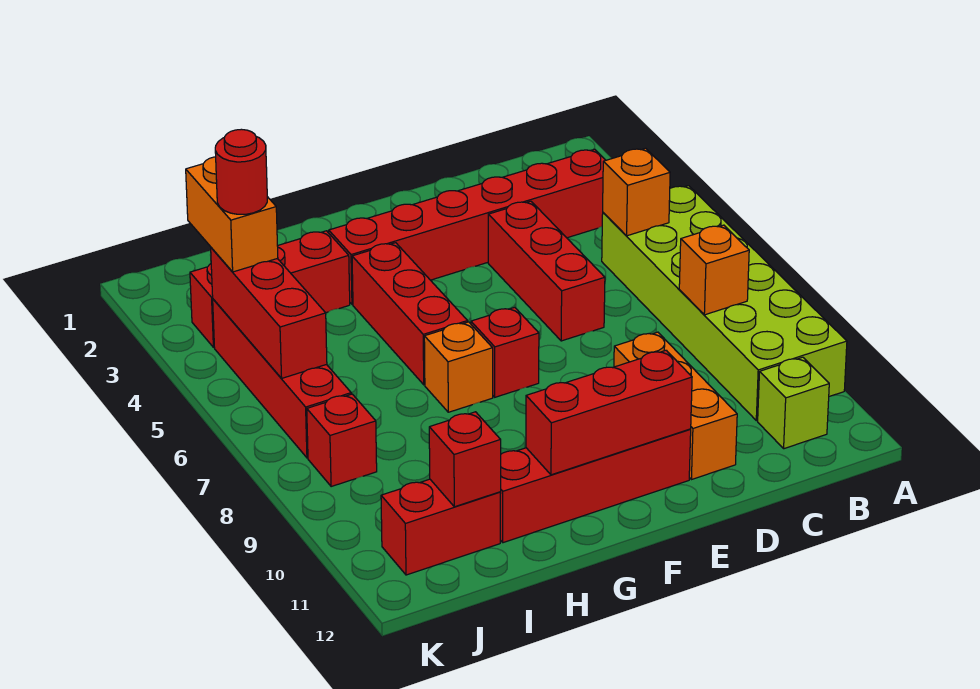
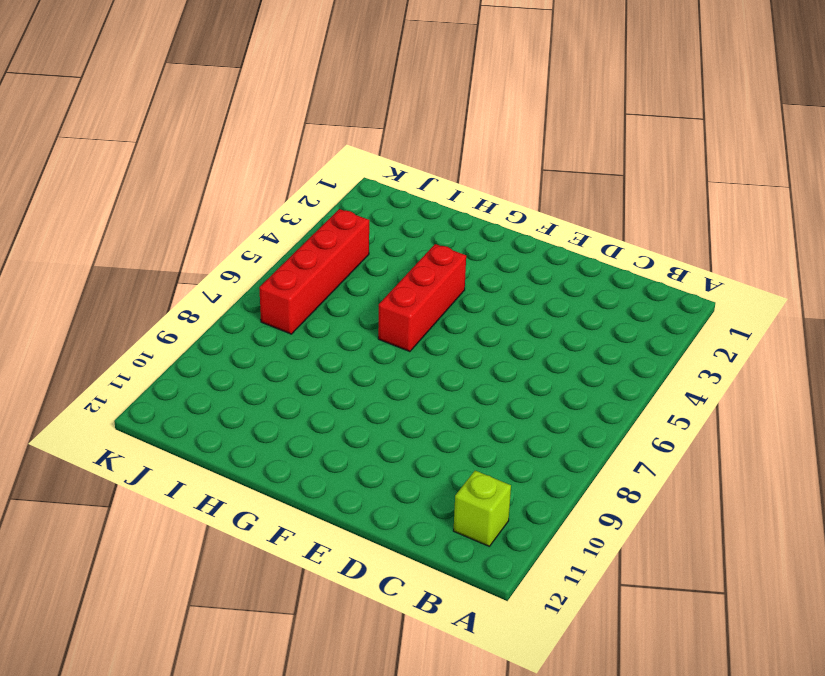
none -> lime brick A5:B10 level 1
none -> red brick B3:G3 level 1
none -> red brick D4:D6 level 1

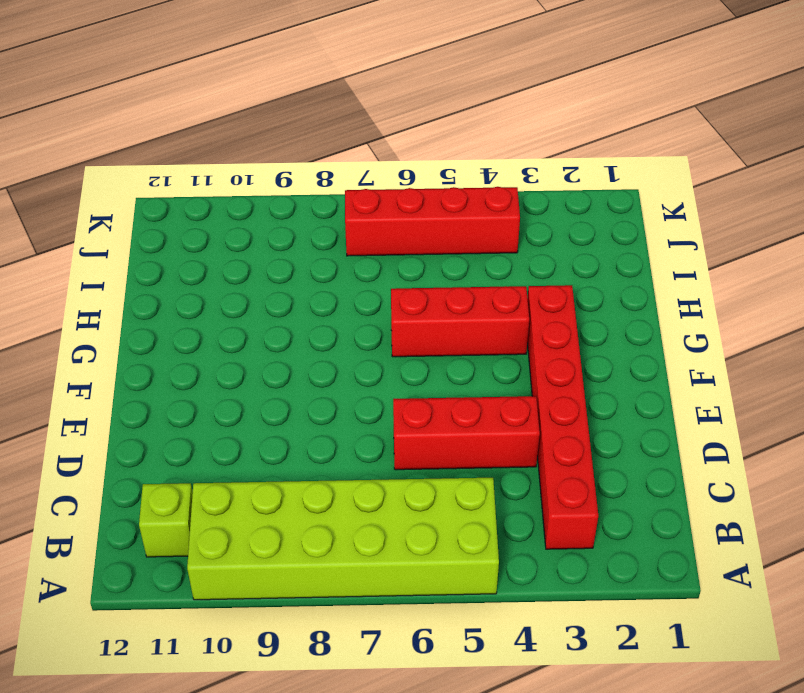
none -> orange brick D9:D11 level 1
none -> red brick E11:H11 level 1
none -> red brick F7 level 1

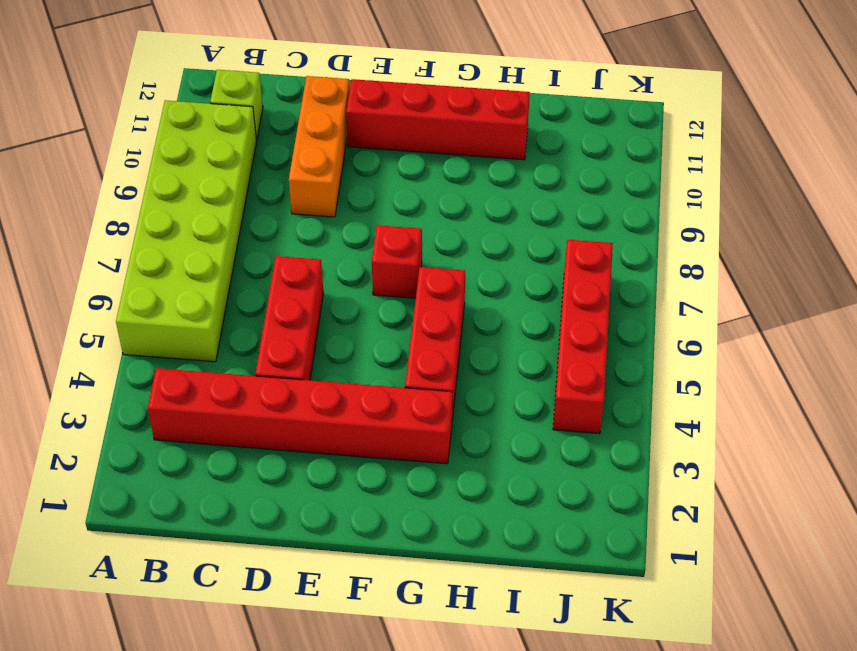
none -> orange brick G7 level 1
none -> red brick H3:J3 level 1
none -> red brick I11:J11 level 1

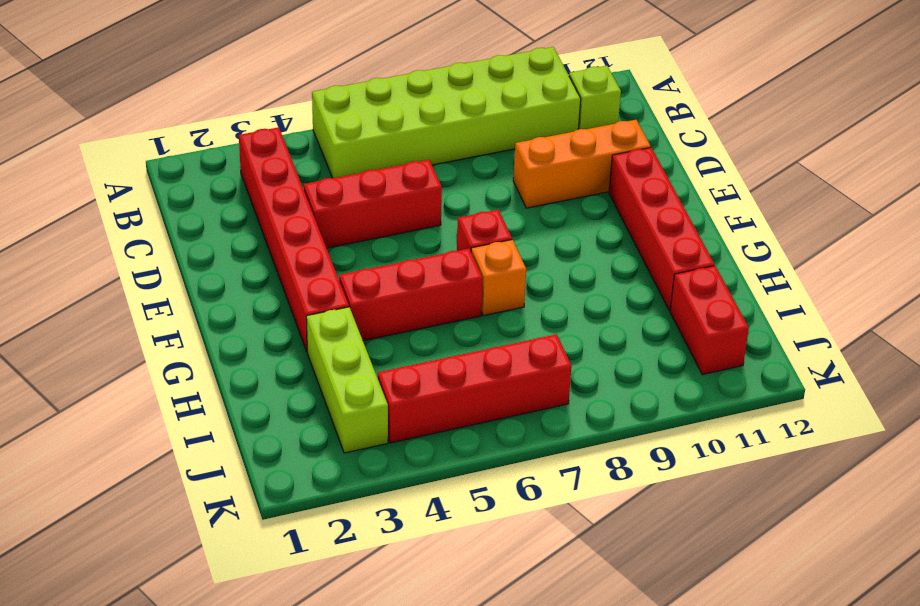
lime brick H3:J3 level 1 -> red brick H3:J3 level 1
none -> red brick J8 level 1
none -> orange brick B5 level 2
none -> orange brick B8 level 2

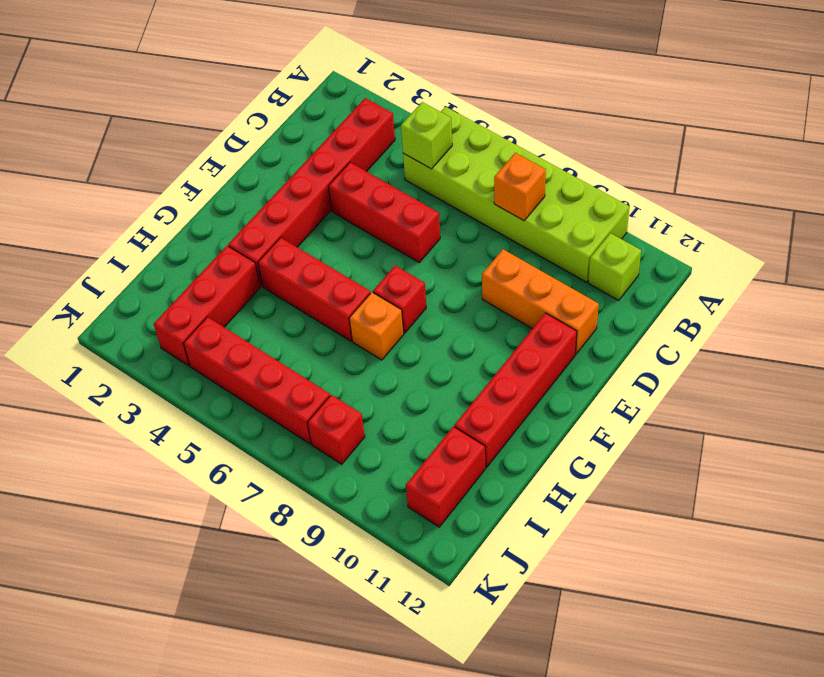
lime brick B5 level 2 -> orange brick B5 level 2
none -> red brick E11:G11 level 2
none -> red brick I11 level 2
none -> red brick J4:J6 level 2

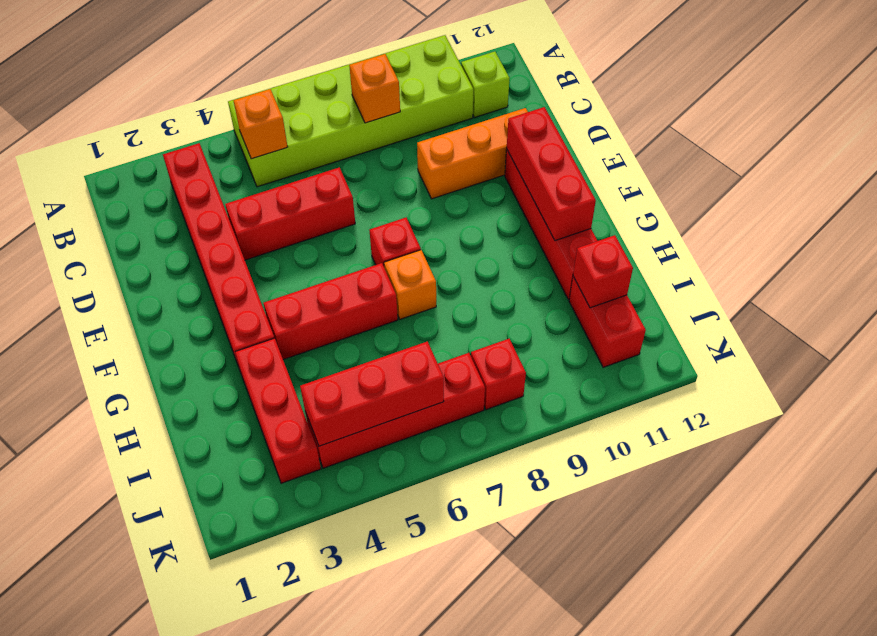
none -> orange brick J3:J4 level 3
none -> red round brick J4 level 4

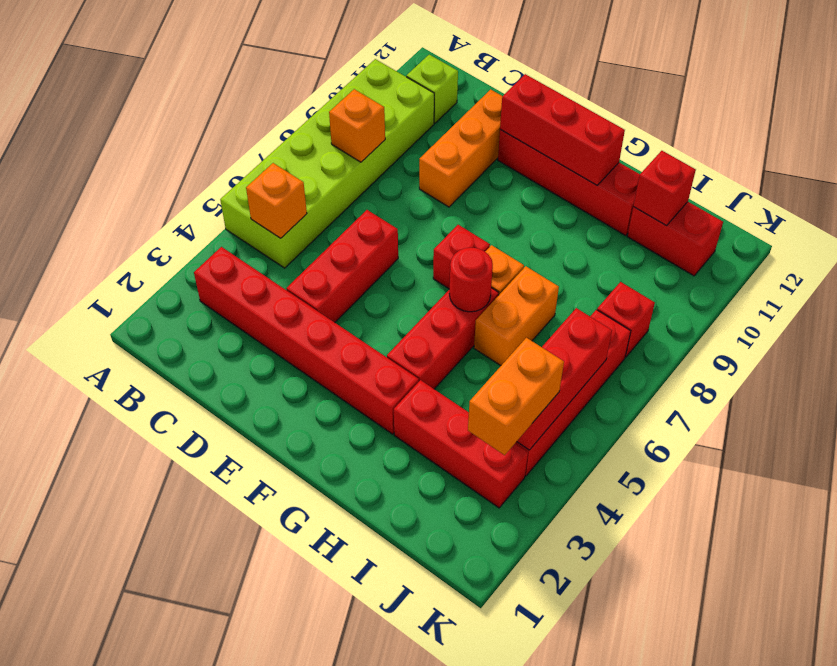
red round brick G6 level 2 -> red round brick J4 level 4
orange brick H6:H7 level 1 -> none

